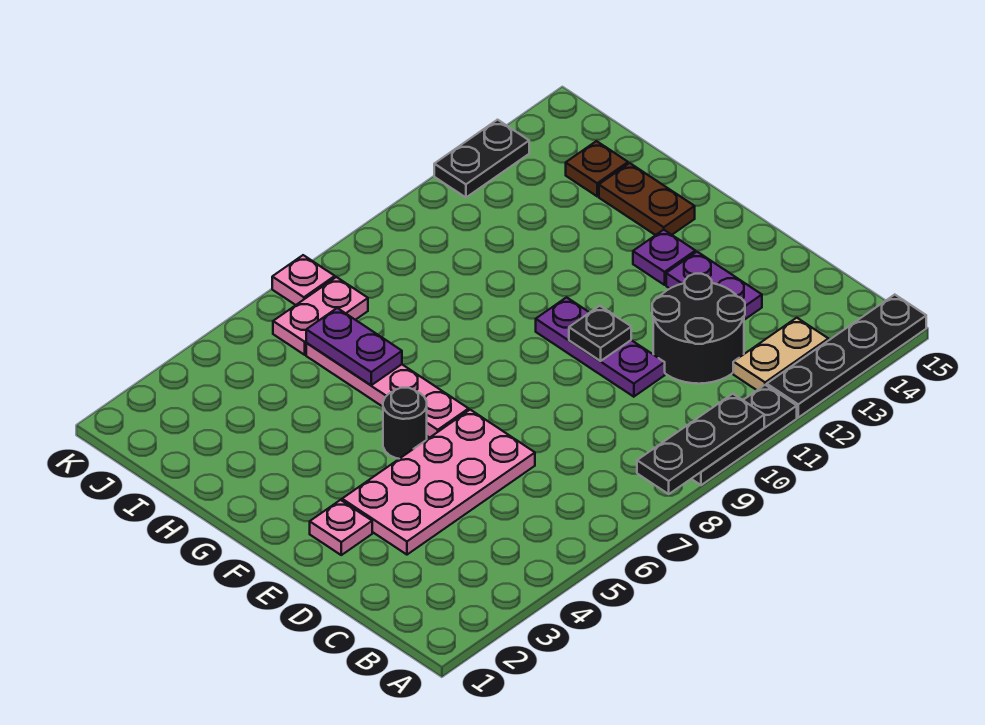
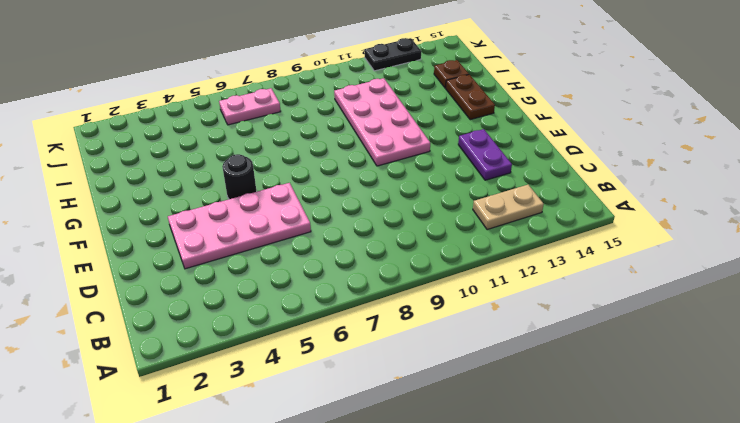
pink plate F10:I11 level 1 -> purple plate D10:F10 level 1
none -> black plate A9:A11 level 1
none -> black plate A12:A15 level 1
none -> black round brick C11:D12 level 1

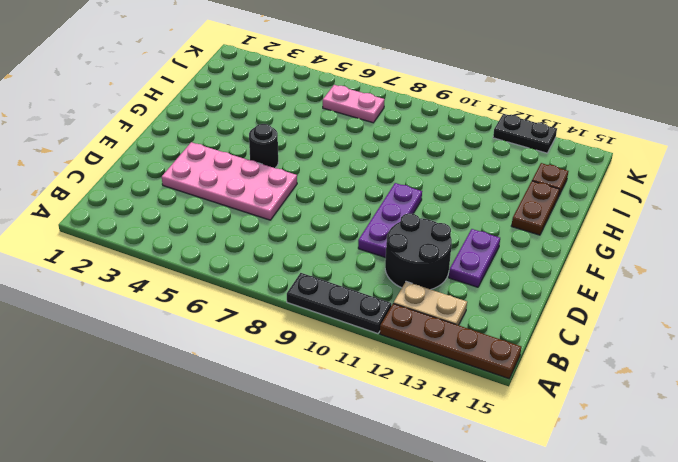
brown plate A12:A15 level 1 -> black plate A12:A15 level 1
none -> pink plate E2 level 1
none -> pink plate F6:I6 level 1
none -> purple plate F13 level 1

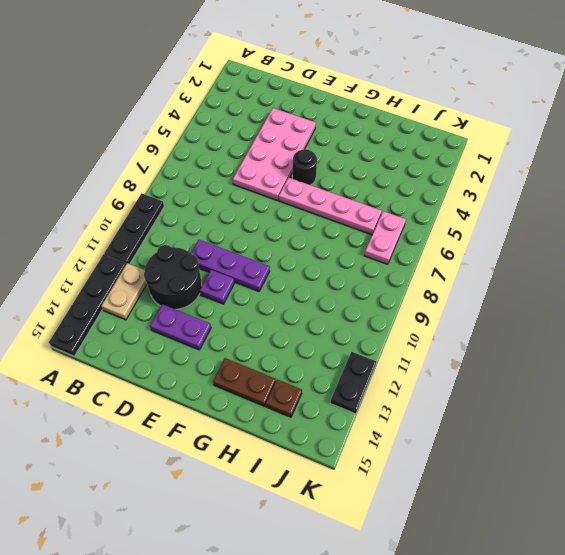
purple plate E11 level 1 -> purple plate F13 level 1
none -> pink plate E2 level 1
none -> pink plate K7 level 1
none -> black plate A8:A10 level 2

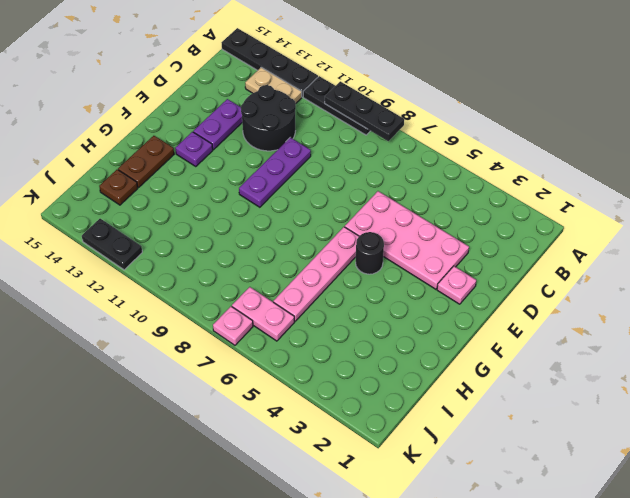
none -> black plate E10 level 2
none -> purple plate H6:I6 level 2

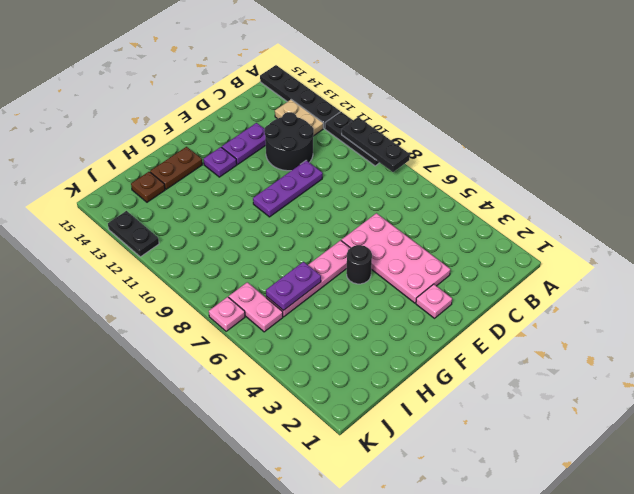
none -> black plate E10 level 2

